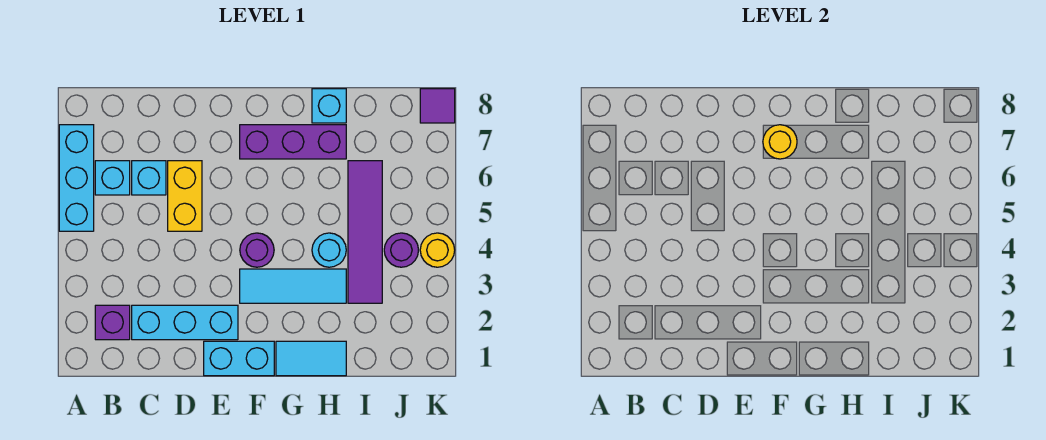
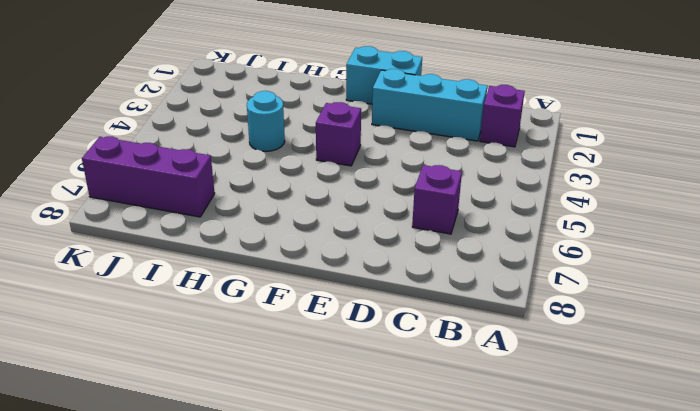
purple brick C6 level 1 -> cyan brick C6 level 1
purple brick F4 level 1 -> purple round brick F4 level 1
purple brick I7:K7 level 1 -> purple brick F7:H7 level 1
none -> cyan brick A5:A7 level 1
none -> cyan brick B6 level 1
none -> yellow brick D5:D6 level 1

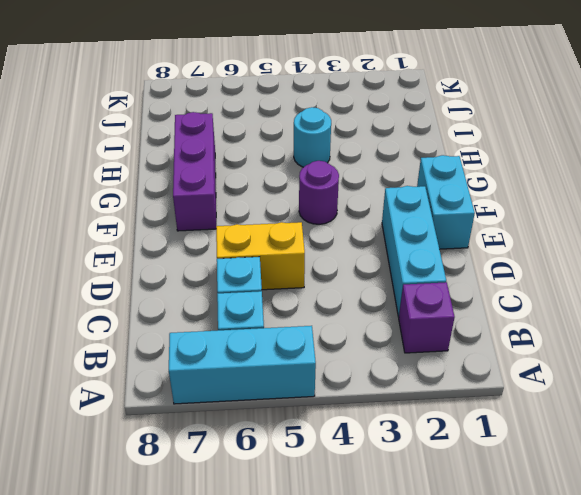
none -> cyan tile F3:H3 level 1
none -> cyan tile G1:H1 level 1
none -> cyan brick H8 level 1

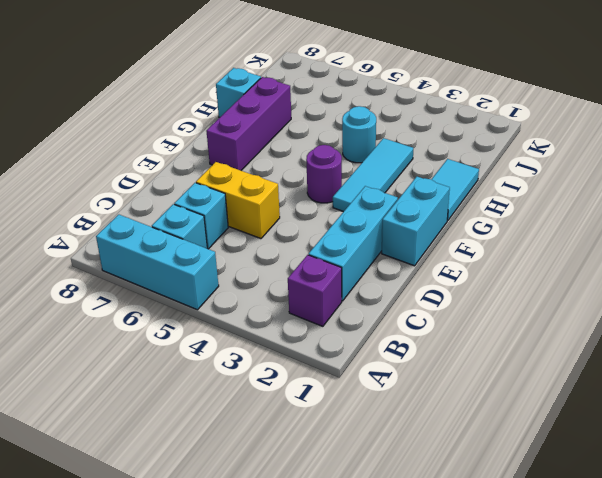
none -> purple tile I3:I6 level 1
none -> purple round brick J4 level 1
none -> yellow round brick K4 level 1

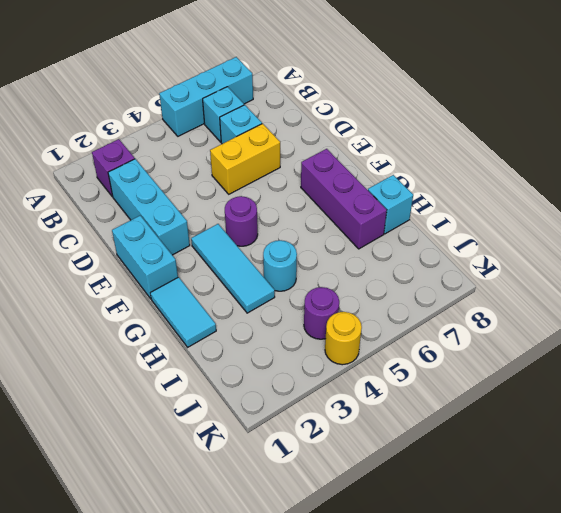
none -> purple tile I3:I6 level 1
none -> purple tile K8 level 1
none -> yellow round brick F7 level 2

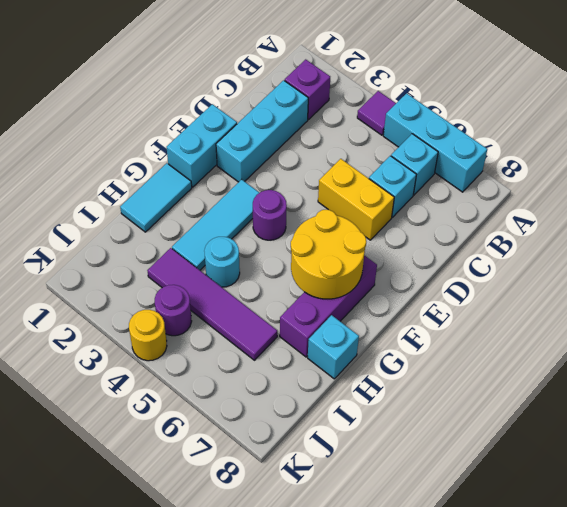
purple tile A4 level 1 -> purple tile K8 level 1
yellow round brick F6:G7 level 2 -> yellow round brick F7 level 2

